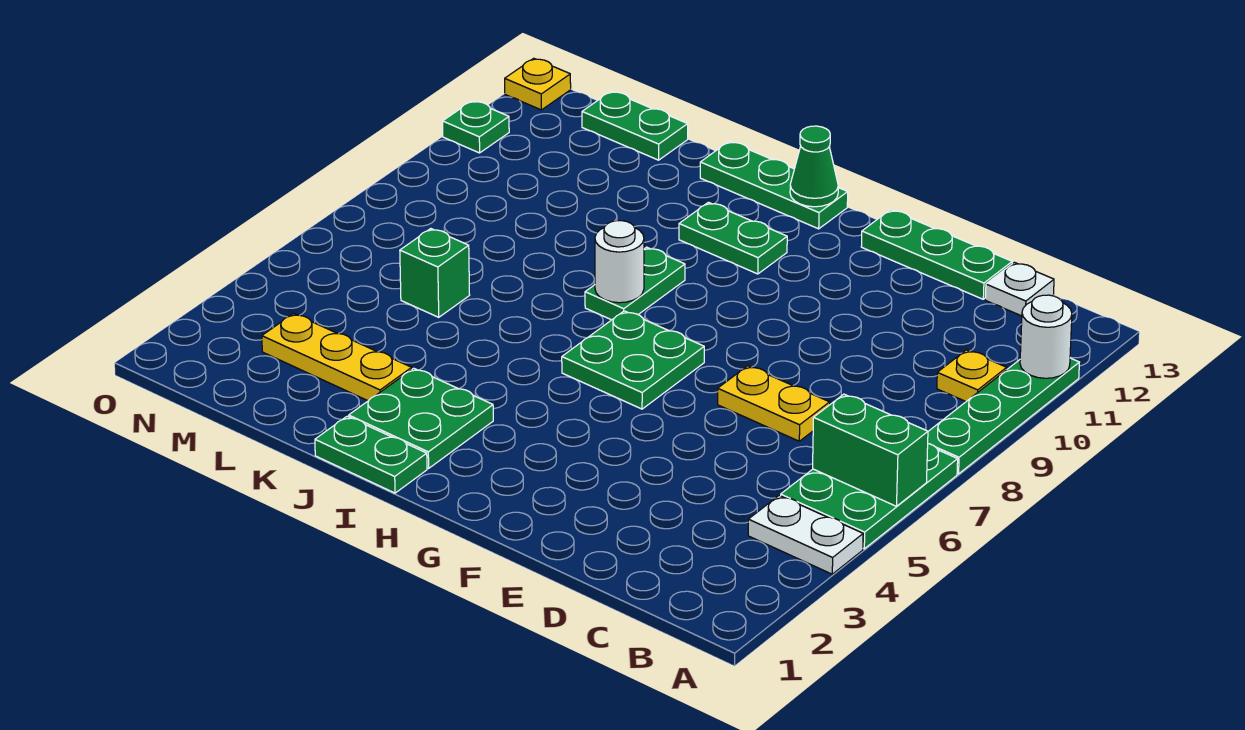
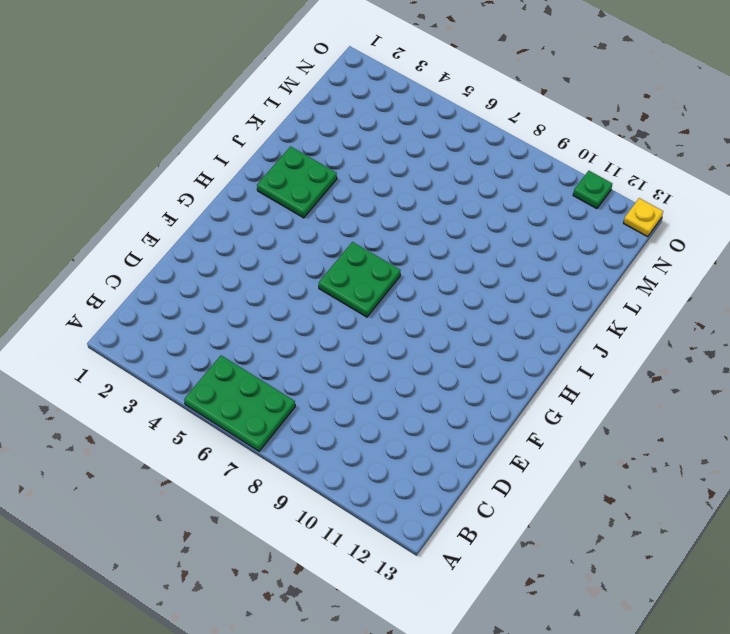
none -> white plate A4:B4 level 1
none -> green plate A8:A11 level 1
none -> yellow plate B10 level 1

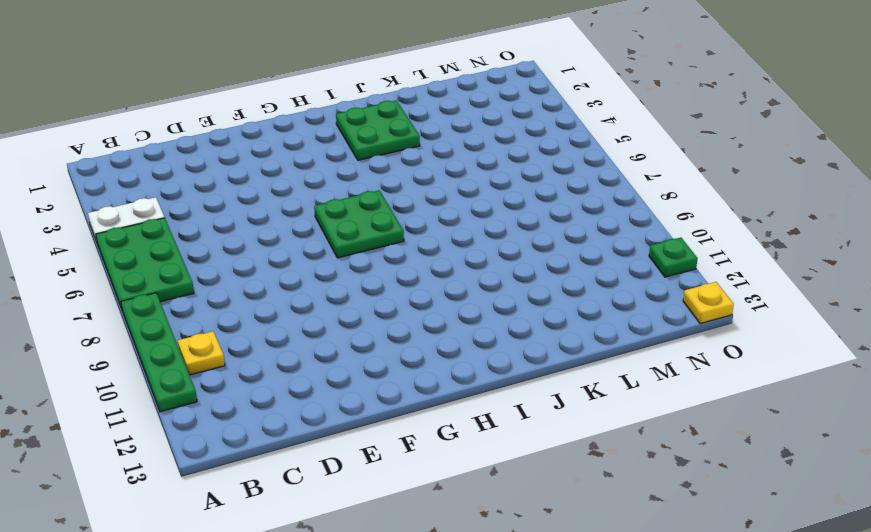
none -> white plate C13 level 1
none -> yellow plate D7:E7 level 1
none -> green plate D13:F13 level 1

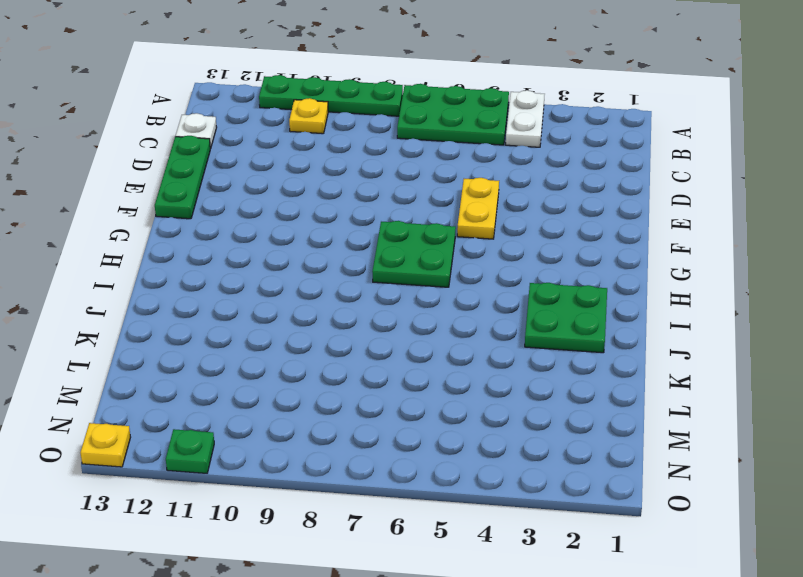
yellow plate E5:F5 level 1 -> yellow plate D7:E7 level 1
none -> green plate H11:I11 level 1
none -> green plate H13:J13 level 1
none -> green plate I1:J1 level 1

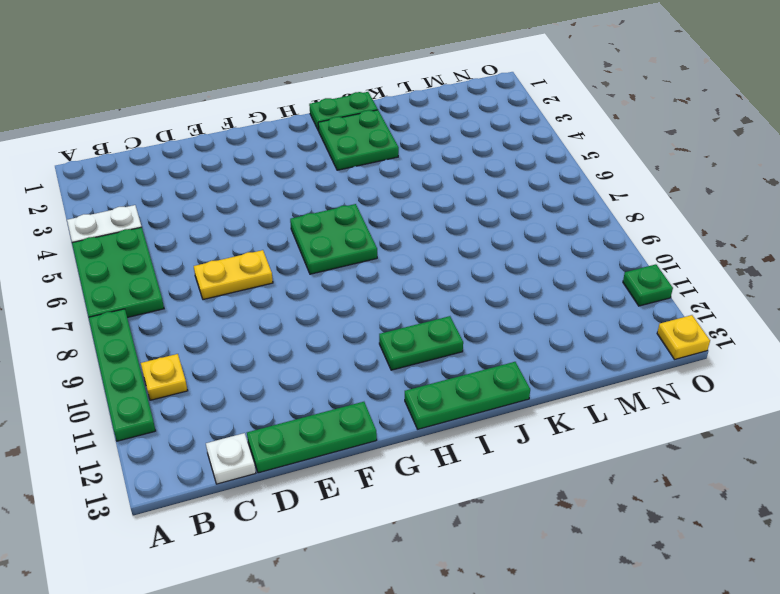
none -> green plate I8:I9 level 1
none -> yellow plate K3:M3 level 1
none -> green brick L6 level 1

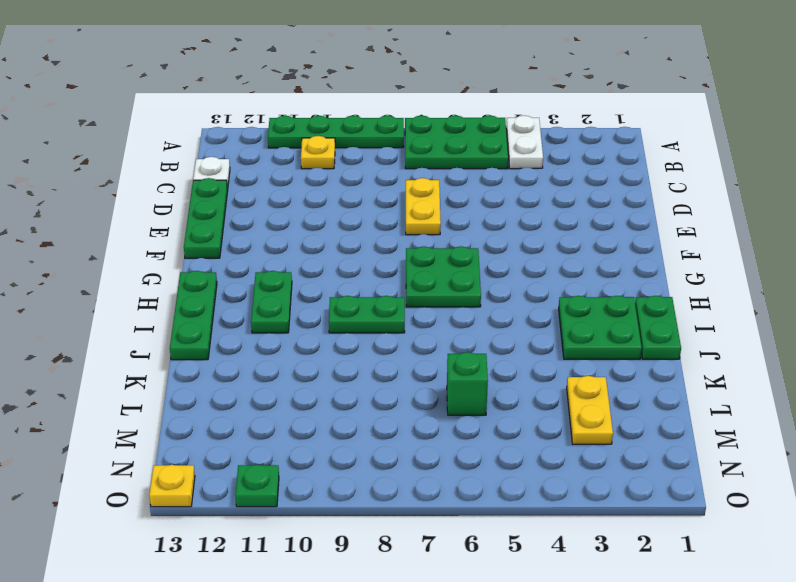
yellow plate L3:M3 level 1 -> yellow plate K3:M3 level 1
none -> green plate L13:M13 level 1
none -> green brick A6:B6 level 2
none -> white round brick A11 level 2

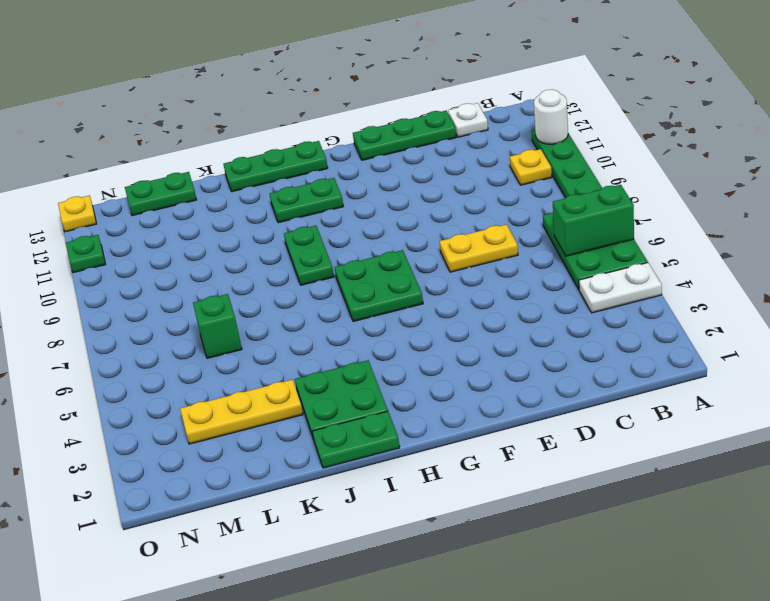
none -> green cone H13 level 2
none -> white round brick I8 level 2

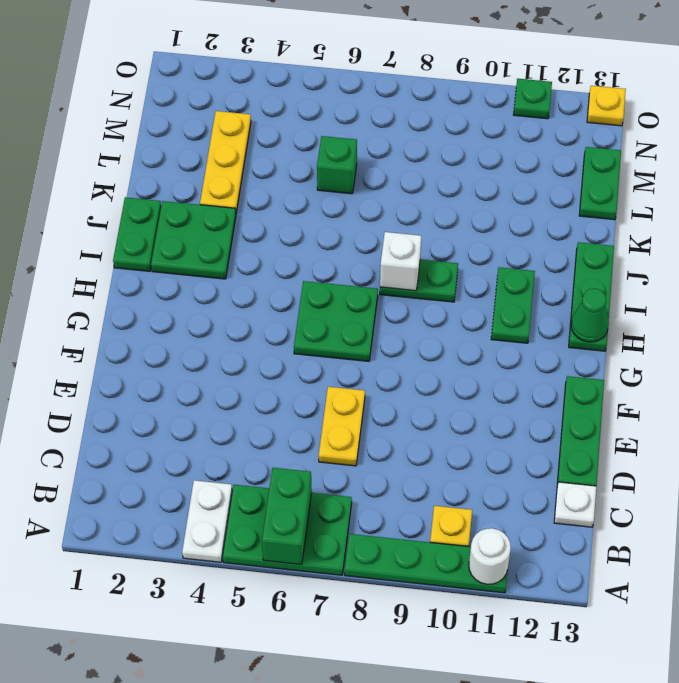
white brick I8 level 2 -> white round brick I8 level 2

